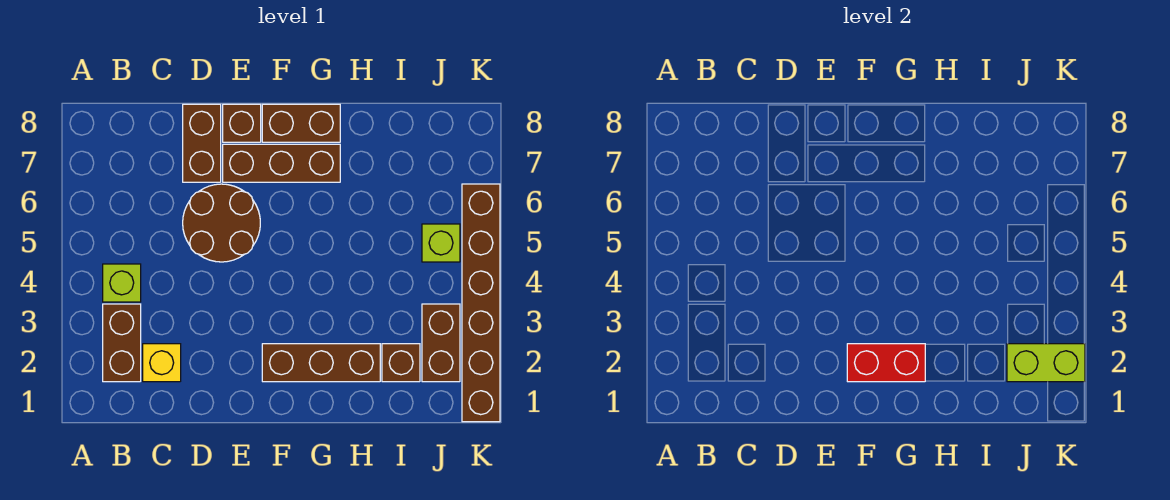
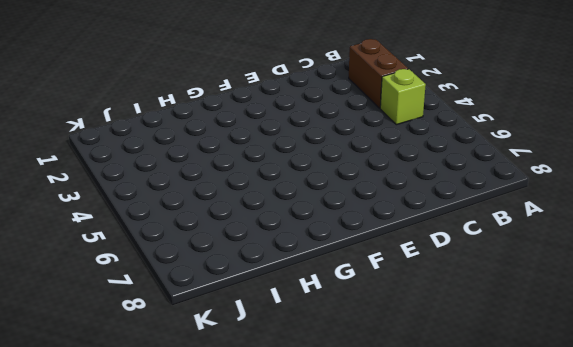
none -> yellow brick C2 level 1
none -> brown round brick D5:E6 level 1
none -> brown brick D7:D8 level 1

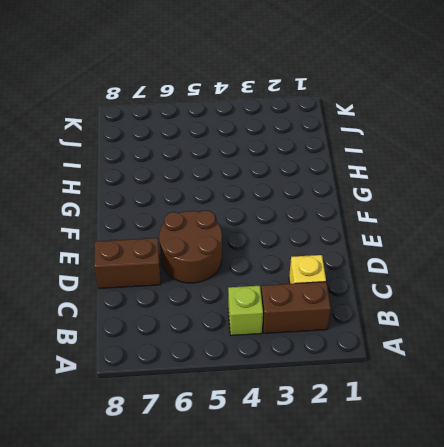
none -> brown brick E7:G7 level 1
none -> brown brick E8 level 1
none -> brown brick F2:H2 level 1

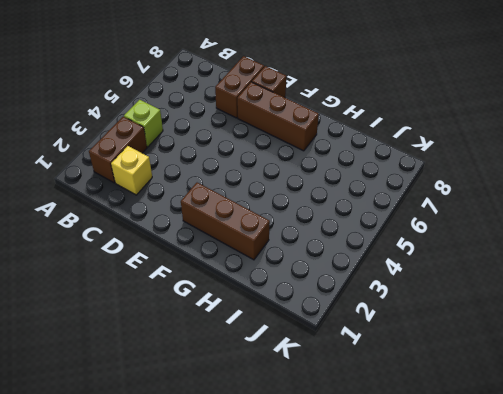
none -> brown round brick D5:E6 level 1
none -> brown brick F8:G8 level 1
none -> brown brick I2 level 1

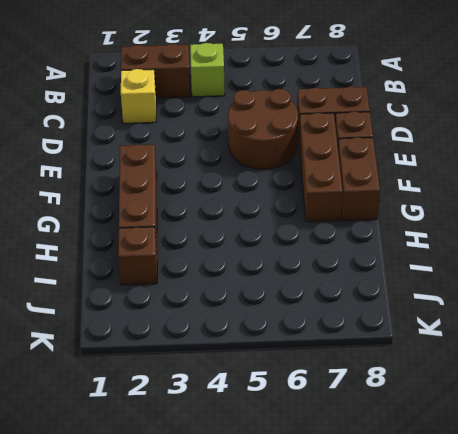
none -> brown brick J2:J3 level 1
none -> lime brick J5 level 1
none -> brown brick K1:K6 level 1

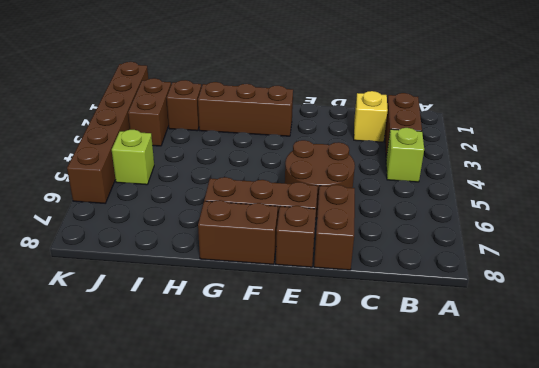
none -> red brick F2:G2 level 2
none -> lime brick J2:K2 level 2

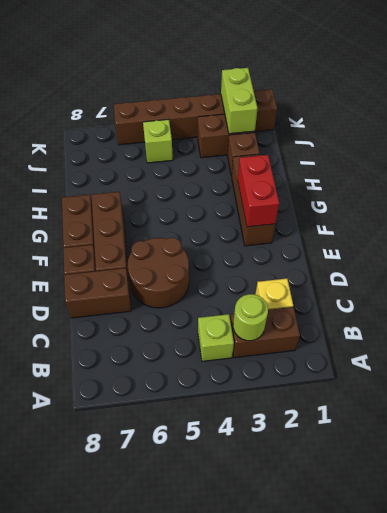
lime round brick B3 level 2 -> none

